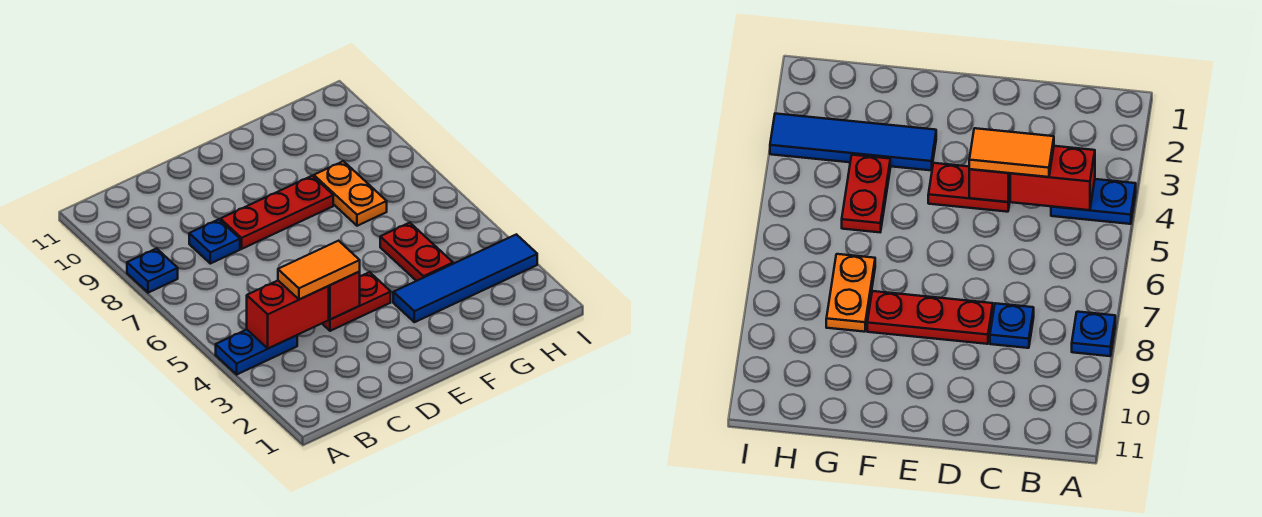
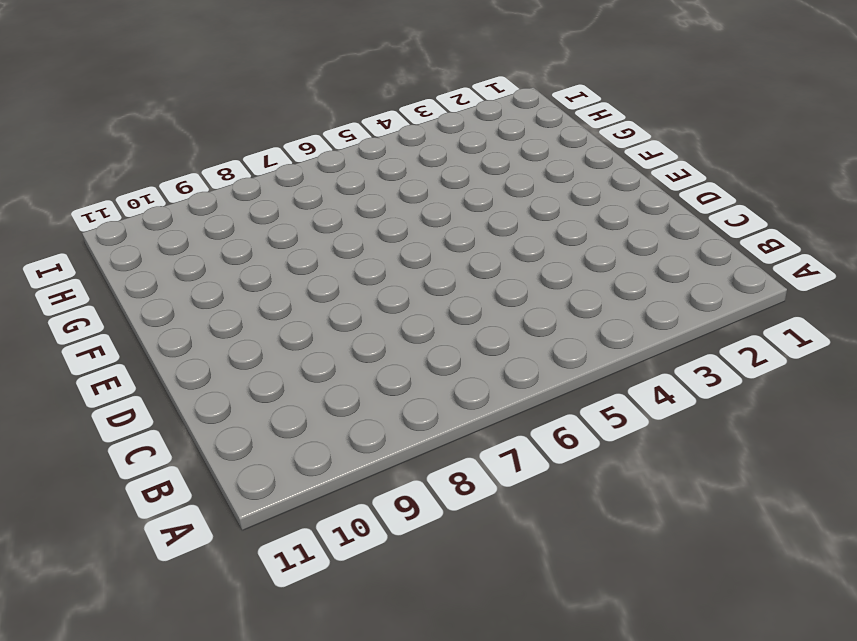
none -> blue plate A4:B4 level 1
none -> blue plate A8 level 1

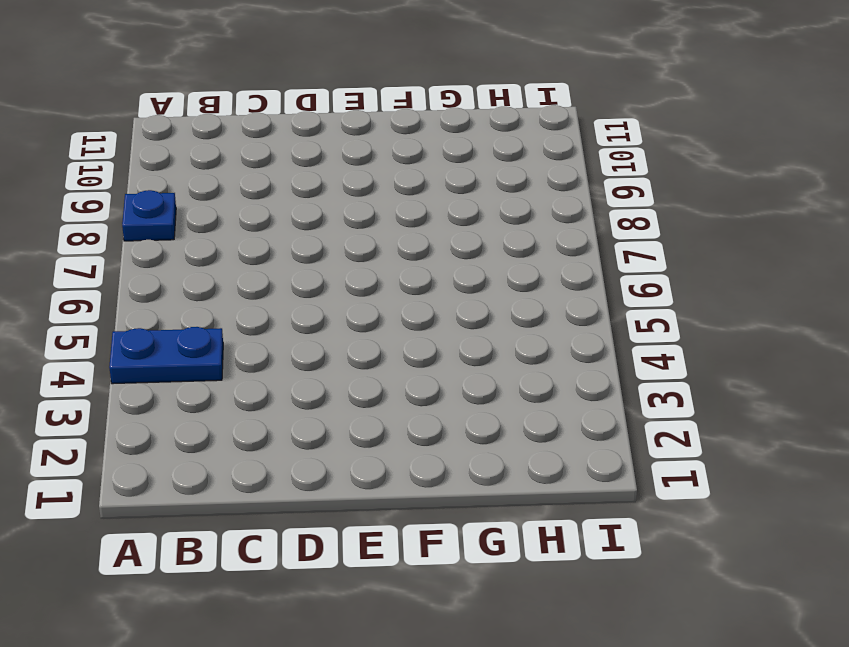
none -> blue plate C8 level 1
none -> red plate D4:E4 level 1

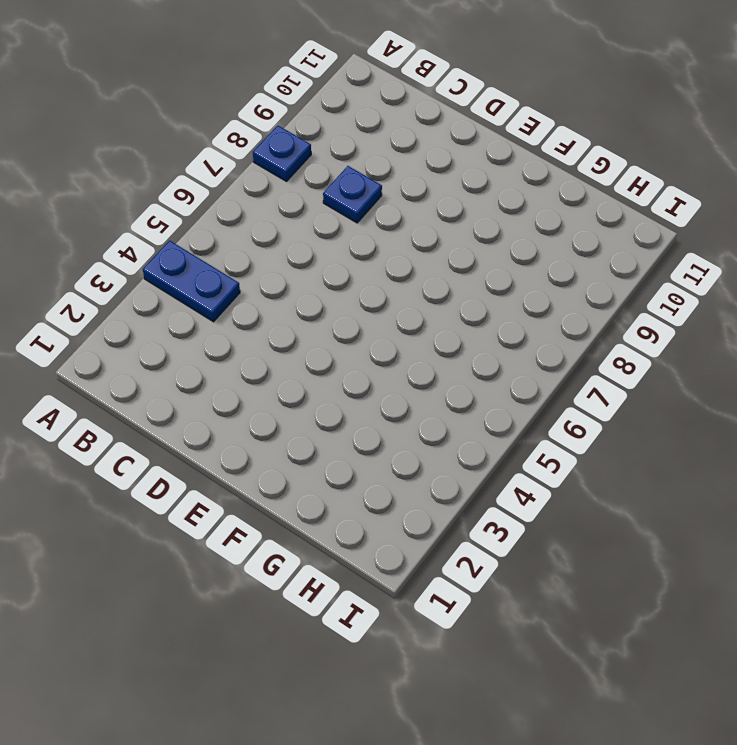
none -> red plate D4:E4 level 1
none -> red plate D8:F8 level 1

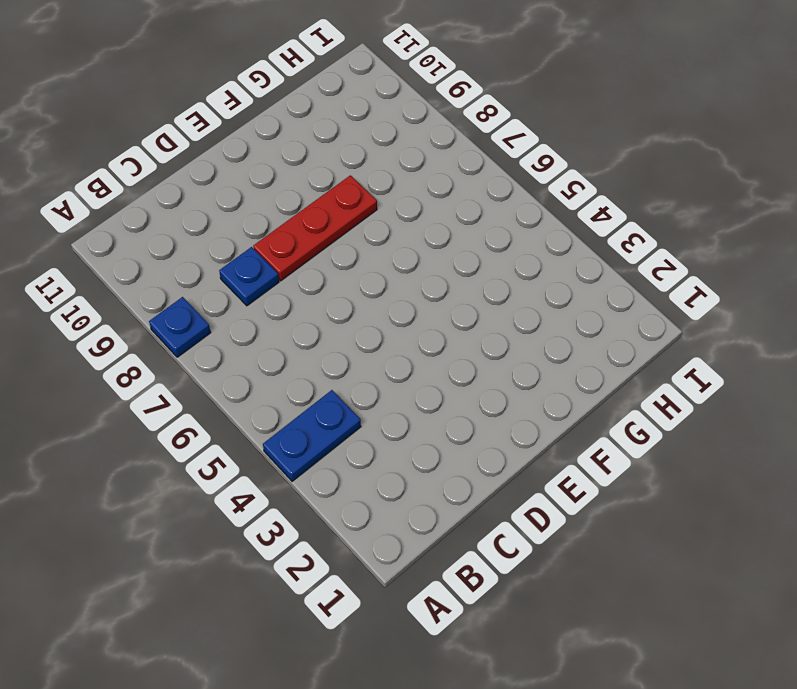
none -> red plate D4:E4 level 1
none -> blue tile F3:I3 level 1

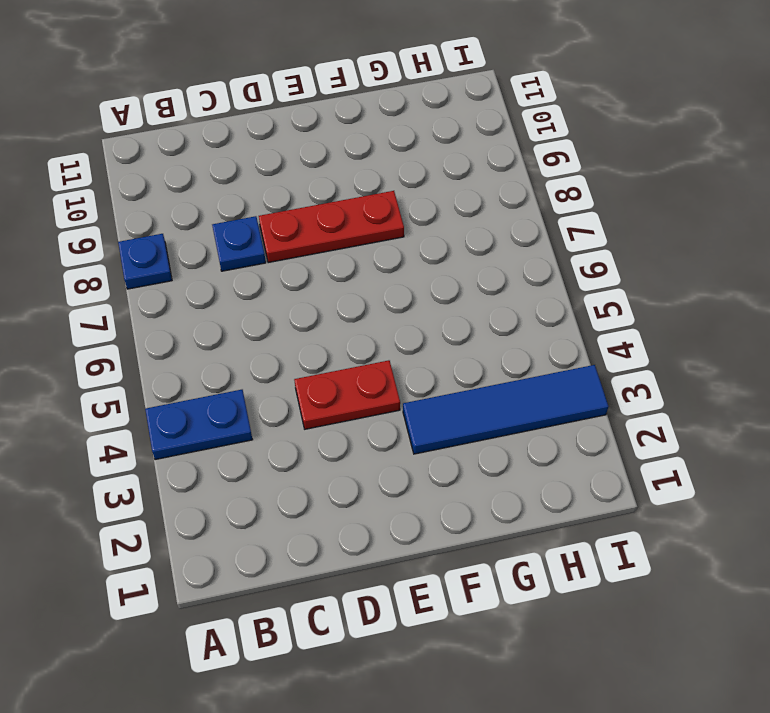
none -> red plate G4:G5 level 1
none -> orange plate G7:G8 level 1

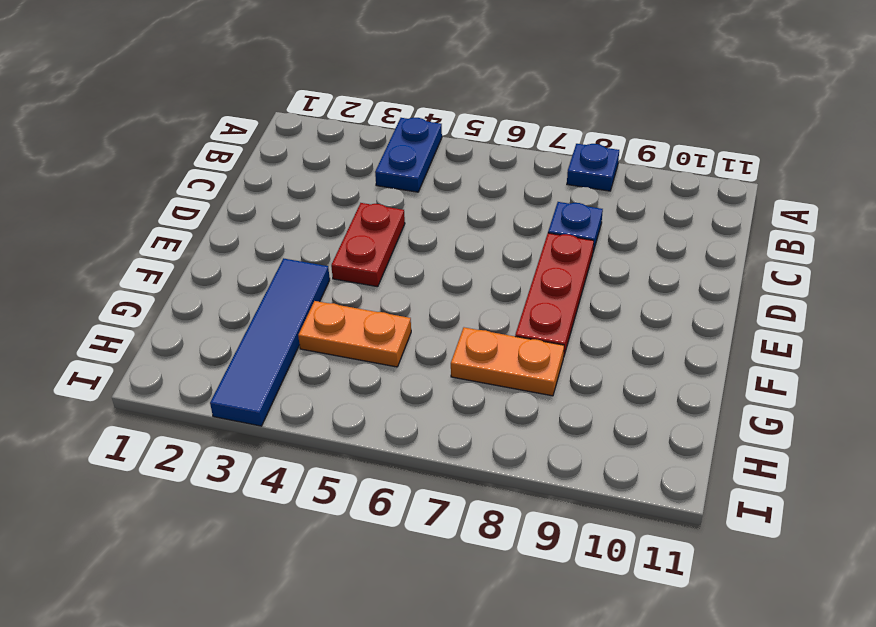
orange plate G4:G5 level 1 -> red plate G4:G5 level 1
none -> red brick B4:C4 level 2
none -> red brick D4 level 2

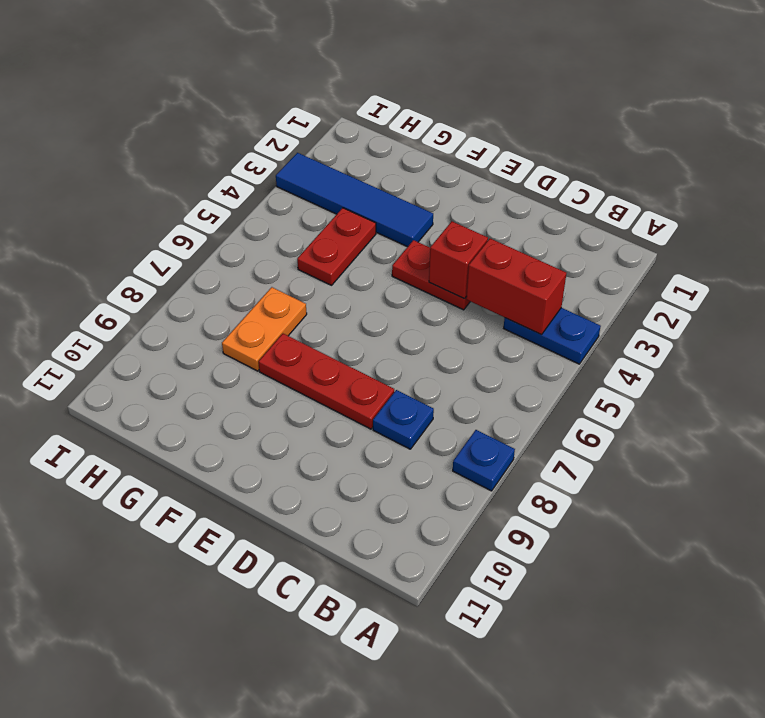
none -> orange tile C4:D4 level 3

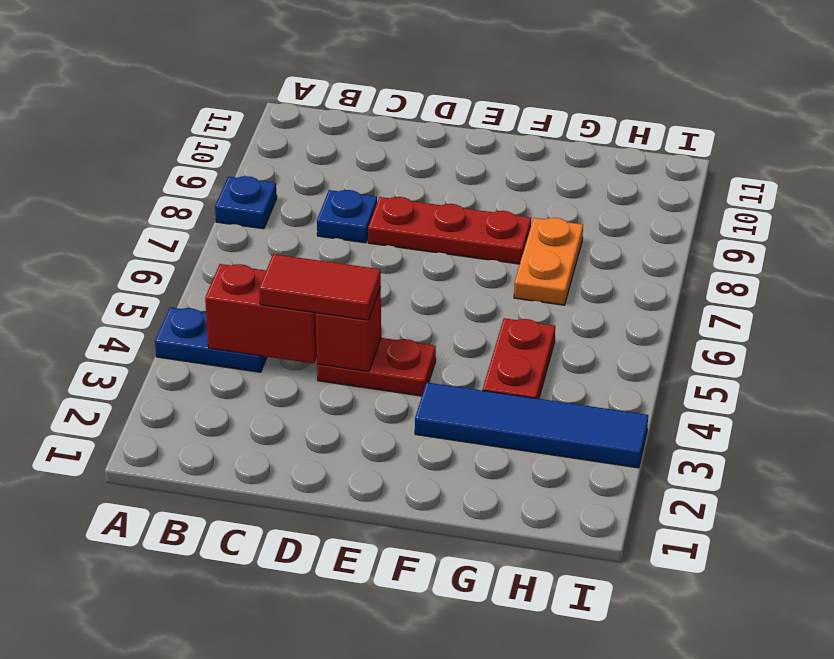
red tile C4:D4 level 3 -> orange tile C4:D4 level 3

